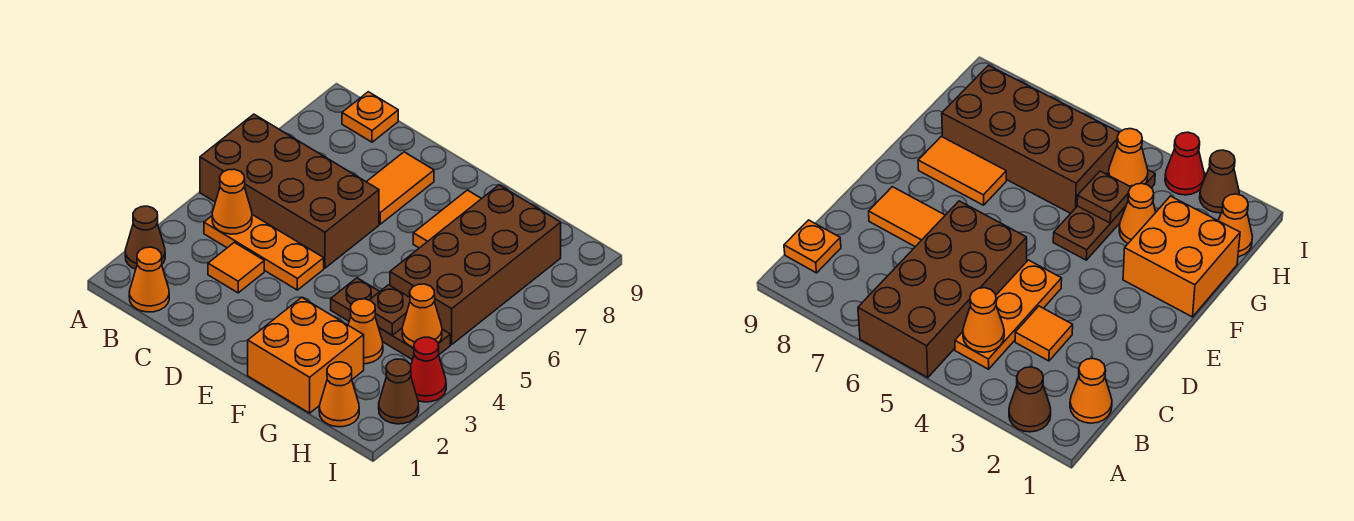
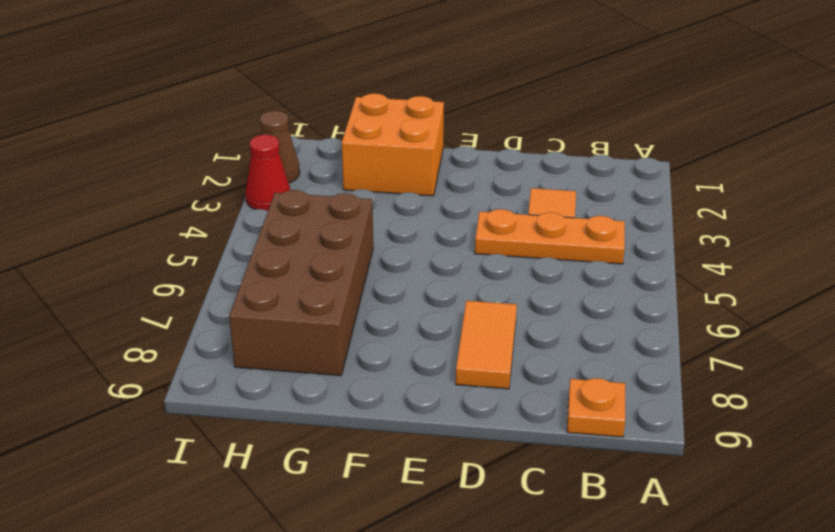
none -> brown cone A2 level 1
none -> brown brick A5:D6 level 1
none -> orange cone B1 level 1

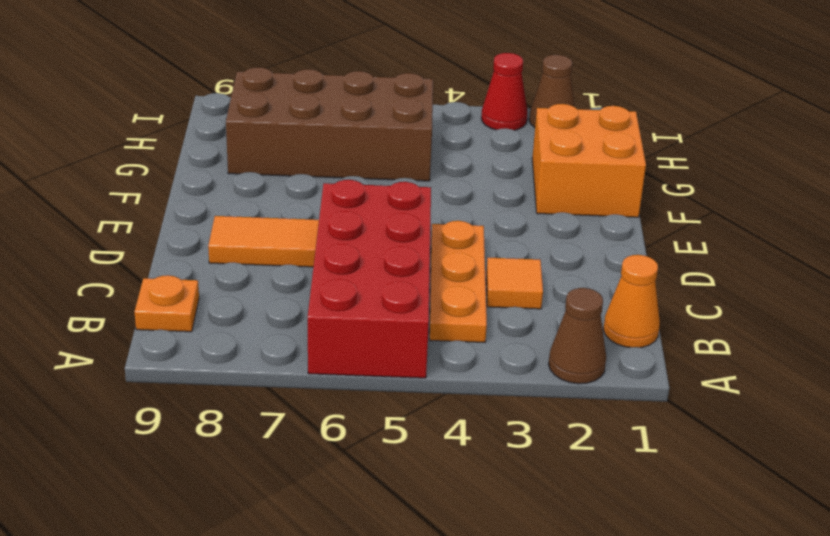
red brick A5:D6 level 1 -> brown brick A5:D6 level 1
none -> brown plate F4:H4 level 1
none -> orange tile F7:F8 level 1
none -> orange cone G3 level 1

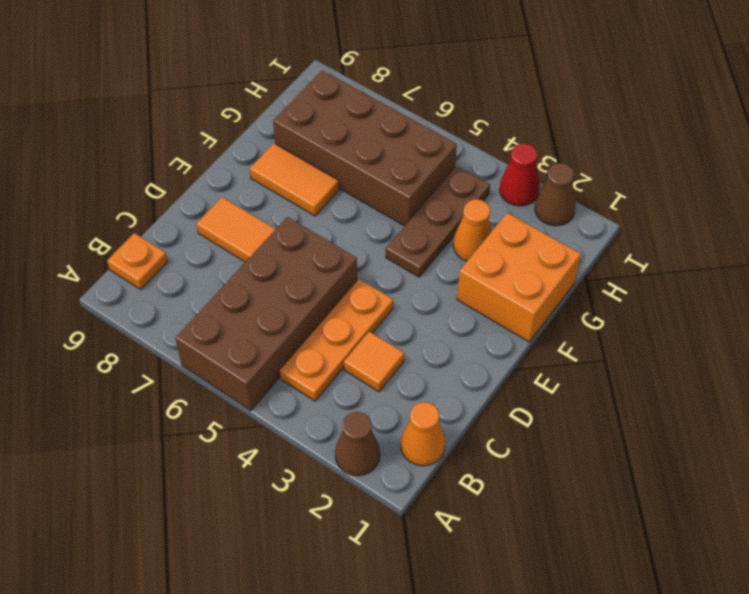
none -> orange cone H1 level 1
none -> orange cone B4 level 2
none -> brown plate G4 level 2

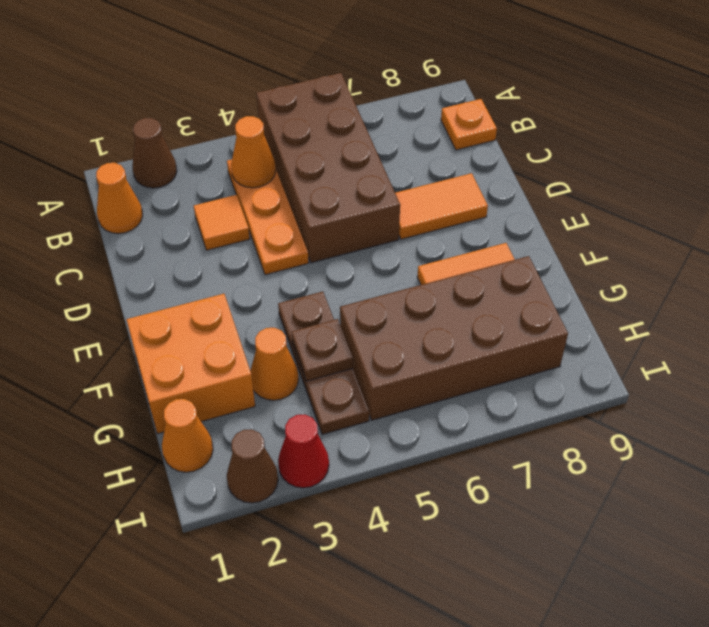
none -> orange cone H4 level 2

